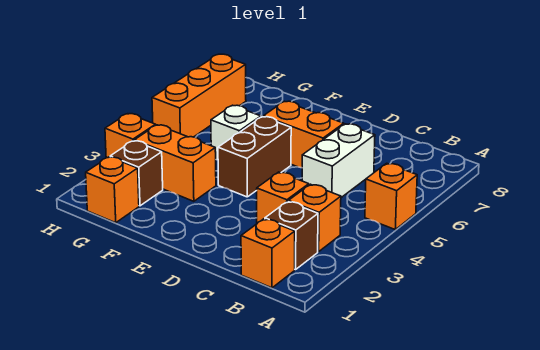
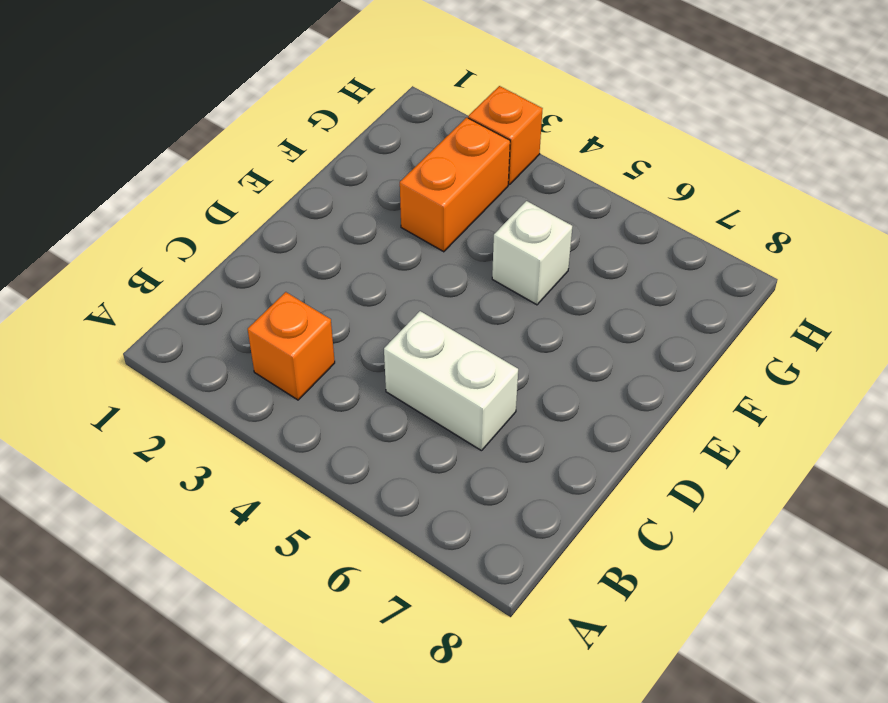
none -> orange brick A5 level 1
none -> orange brick B1 level 1
none -> brown brick B2 level 1

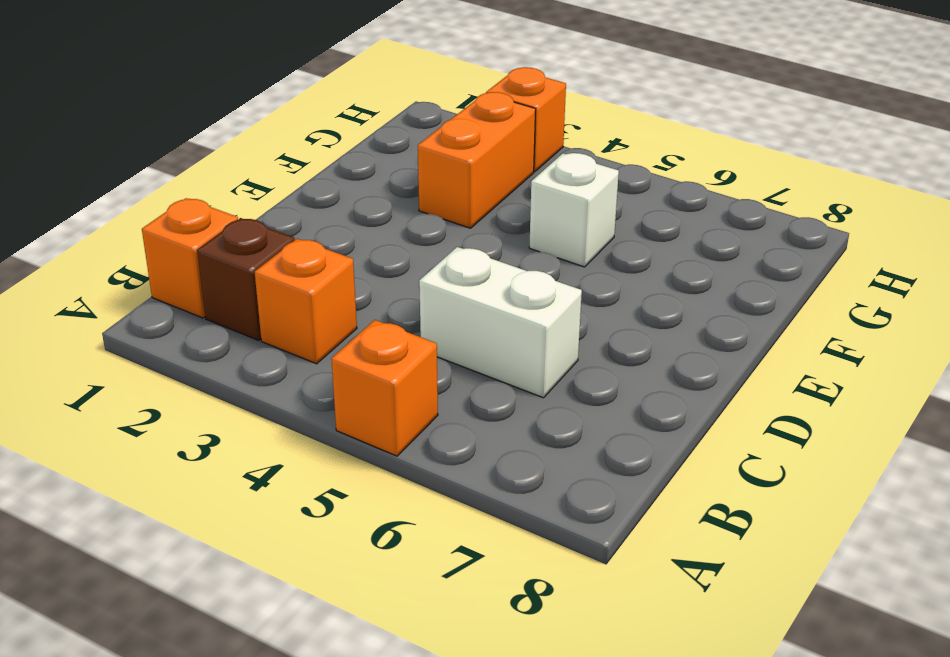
none -> orange brick C3 level 1
none -> orange brick D6:E6 level 1
none -> brown brick E4:E5 level 1

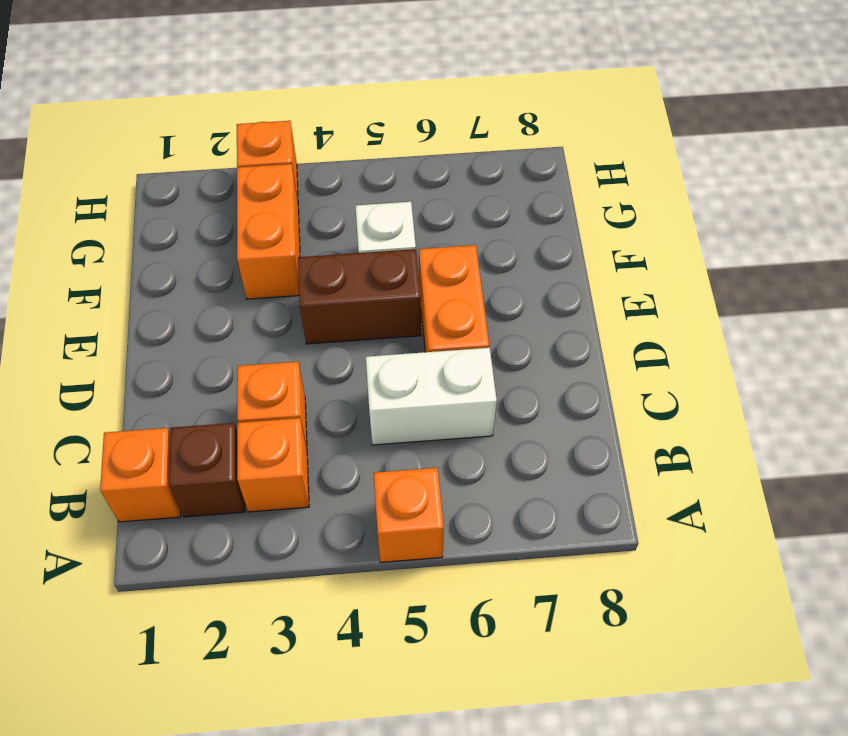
none -> orange brick G1 level 1
none -> brown brick G2 level 1
none -> orange brick H5:H7 level 1

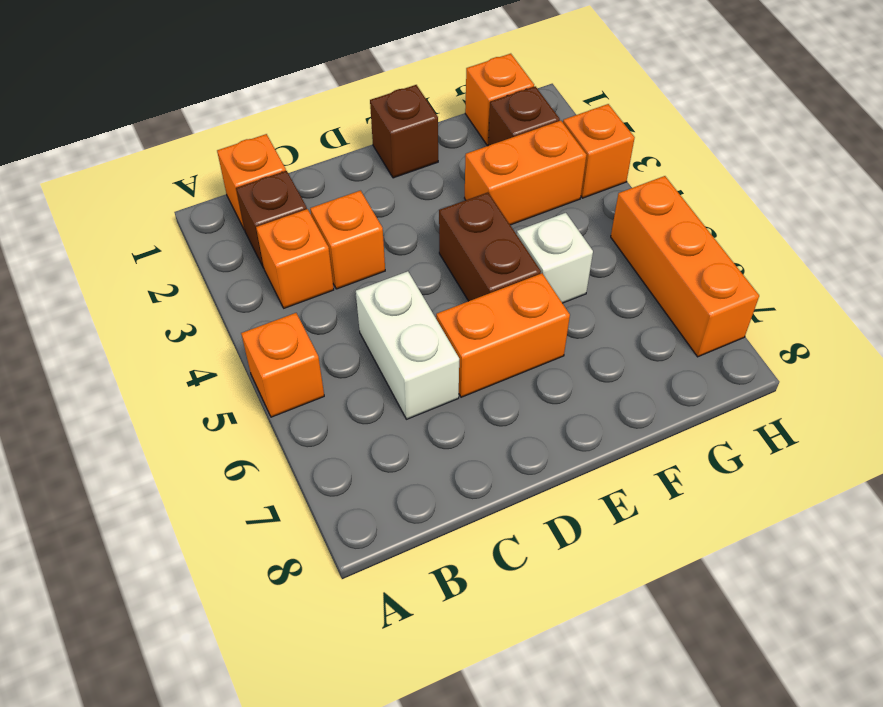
brown brick E1 level 1 -> none

